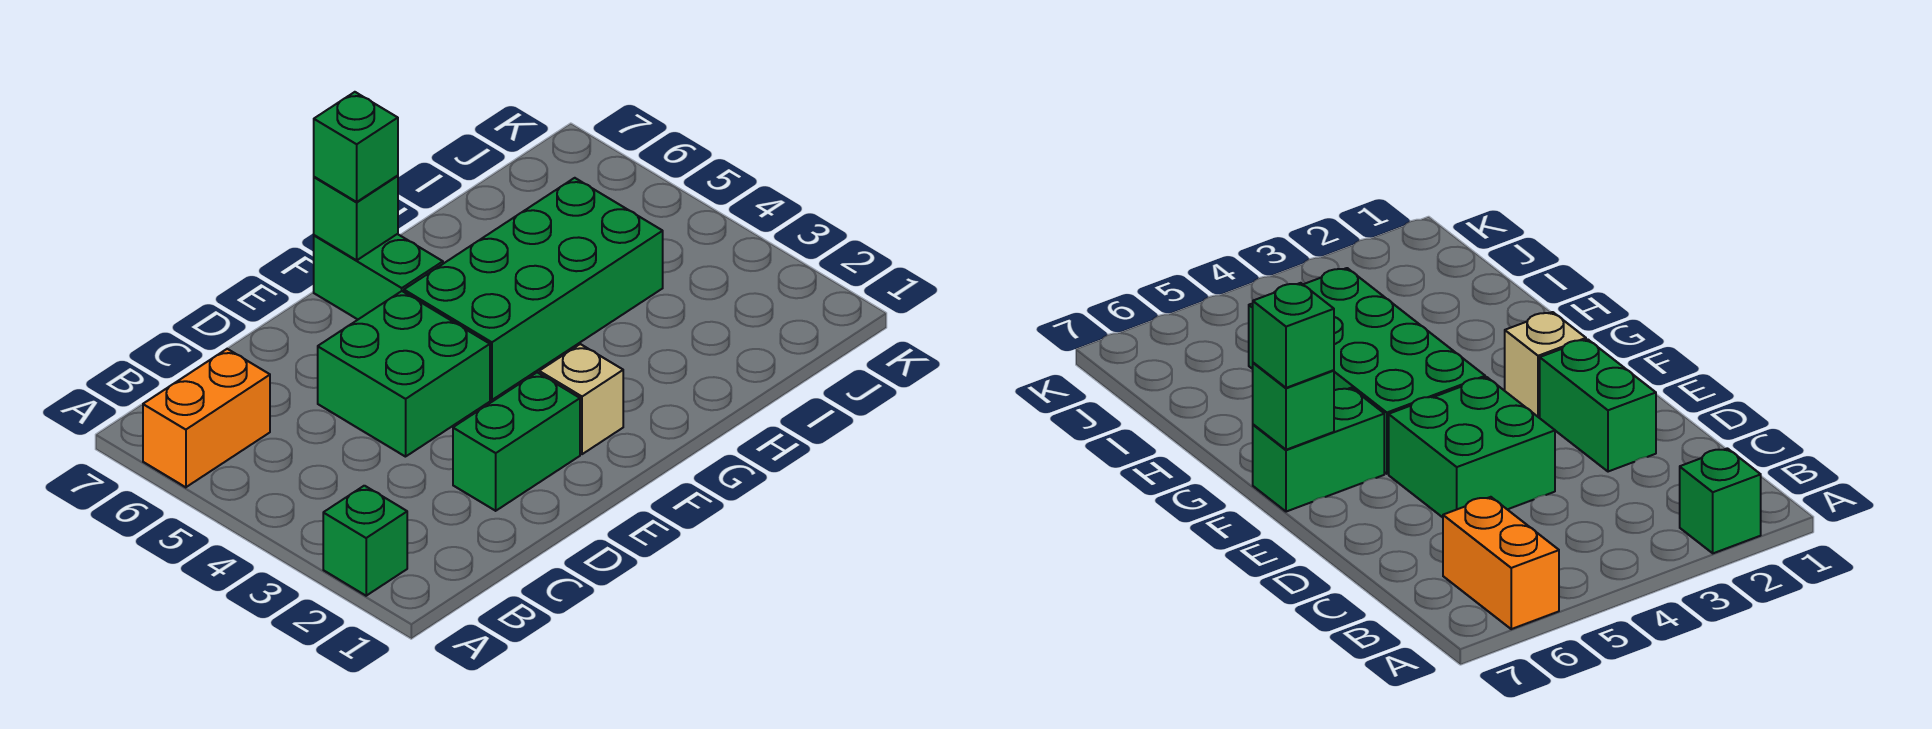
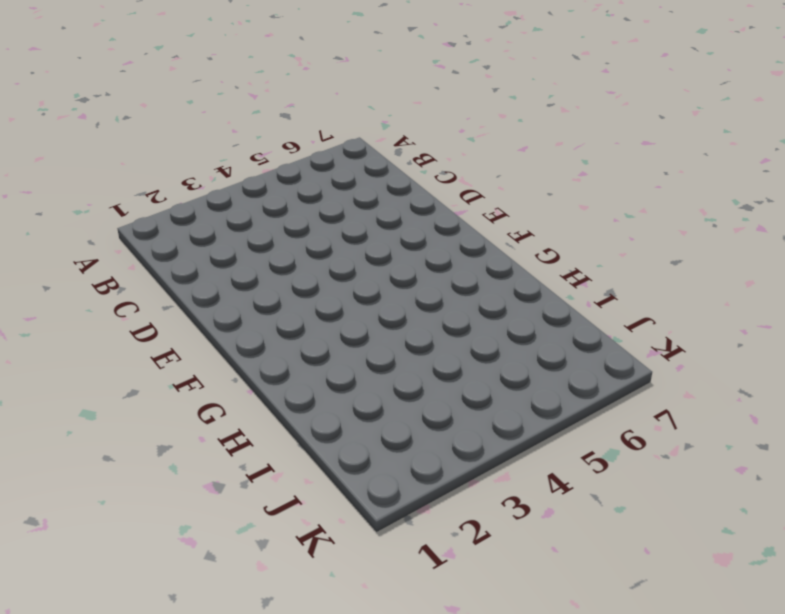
none -> green brick A2 level 1
none -> orange brick A6:B6 level 1

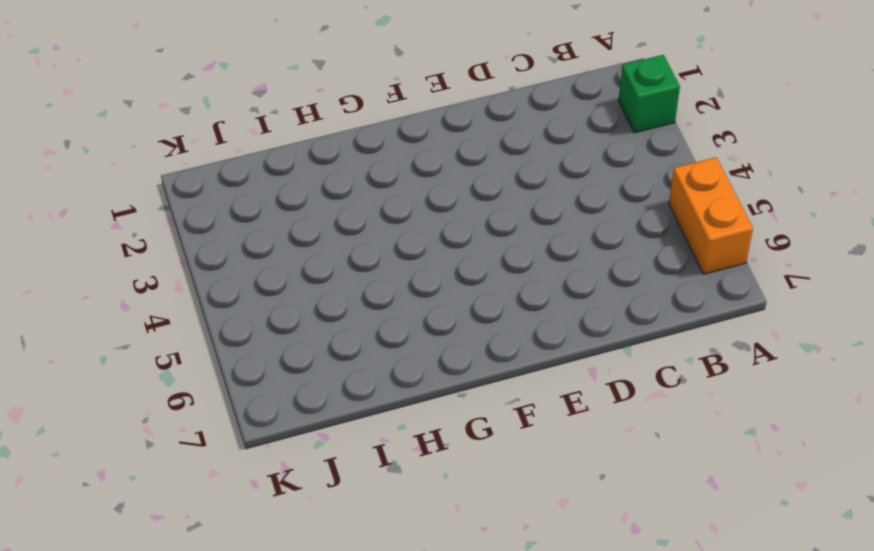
orange brick A5:A6 level 1 -> orange brick A6:B6 level 1
none -> green brick D2:E2 level 1
none -> green brick D4:E5 level 1

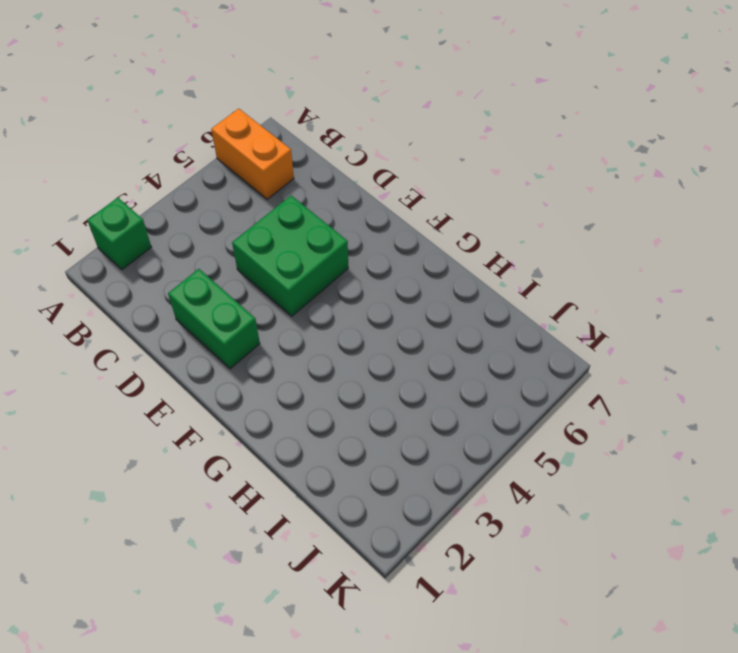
none -> tan brick F2 level 1
none -> green brick F4:I5 level 1

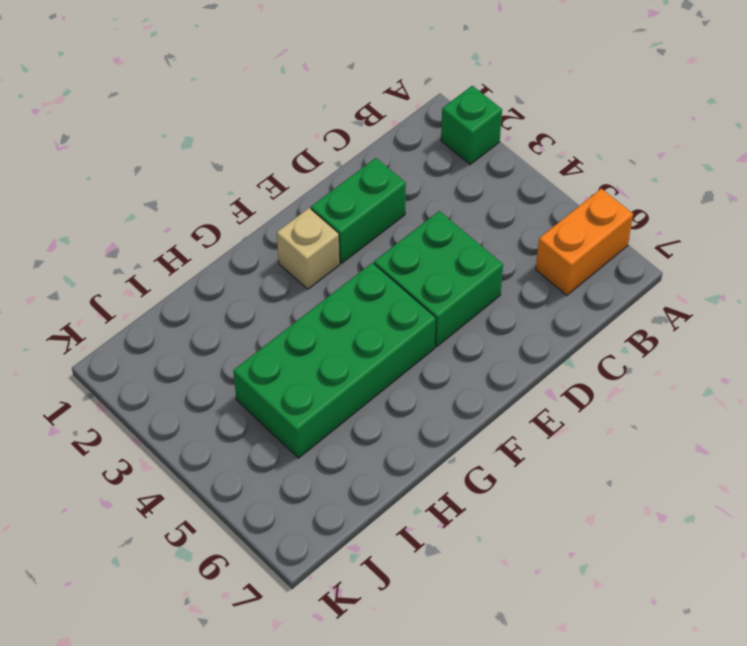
none -> green brick F6:F7 level 1
none -> green brick F7 level 2

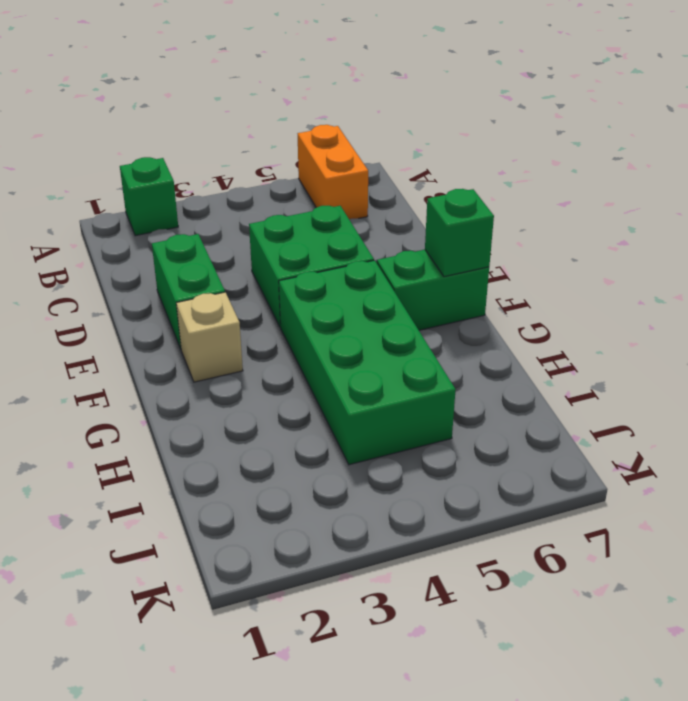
none -> green brick F7 level 3

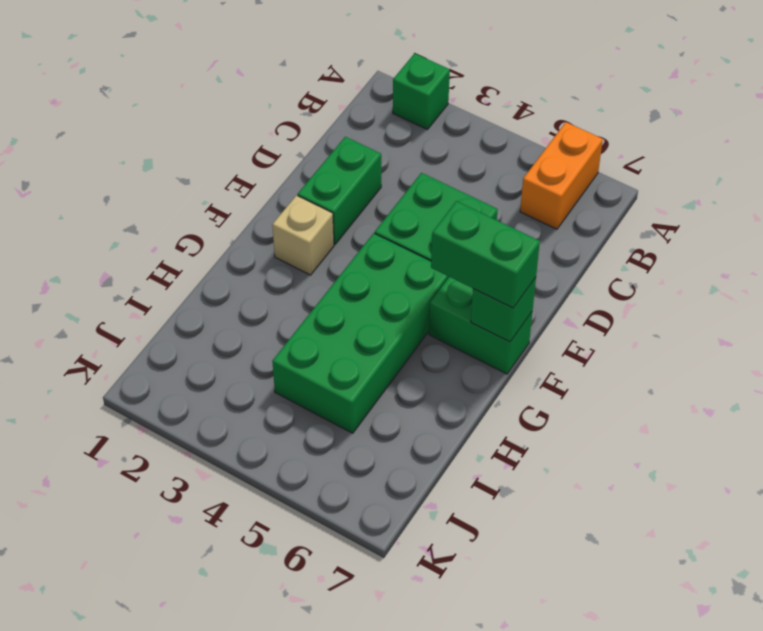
green brick F6:F7 level 3 -> green brick F7 level 3

